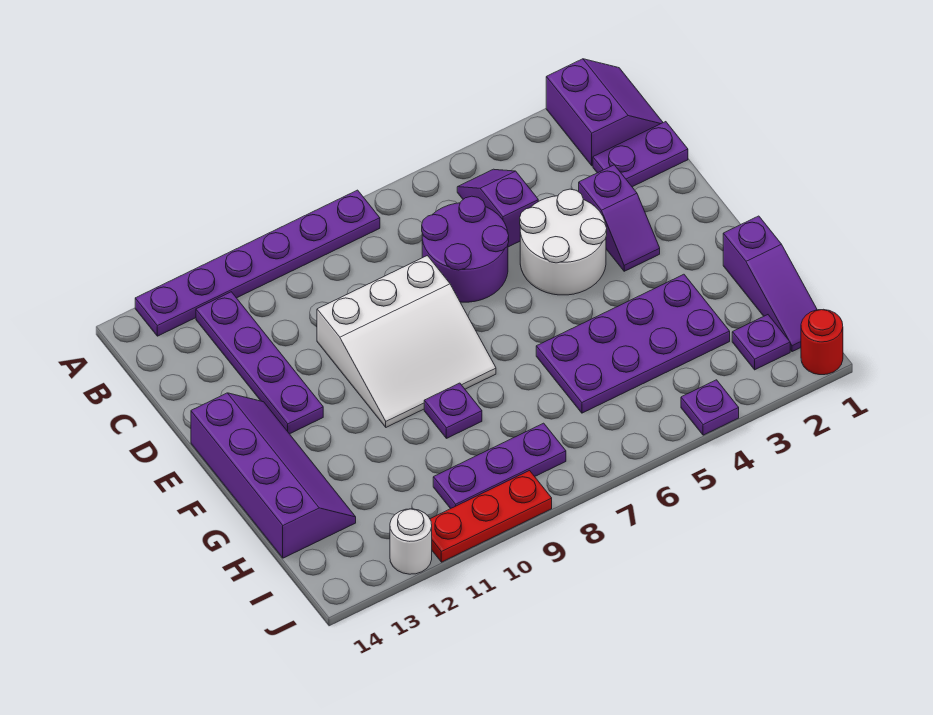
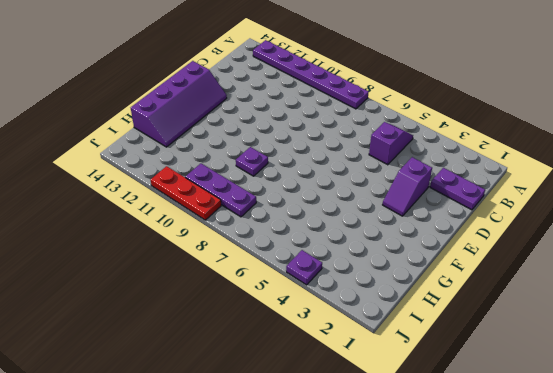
none -> purple slope A1:B2 level 1 top 2
none -> purple plate B12:E12 level 1
none -> purple round brick C6:D7 level 1

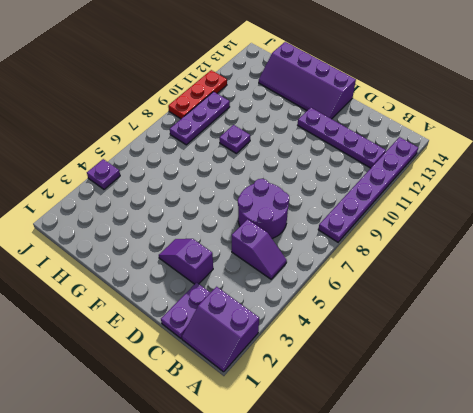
none -> white round brick D4:E5 level 1
none -> white slope D8:F10 level 1 top D
none -> purple slope G1:I1 level 1 top G

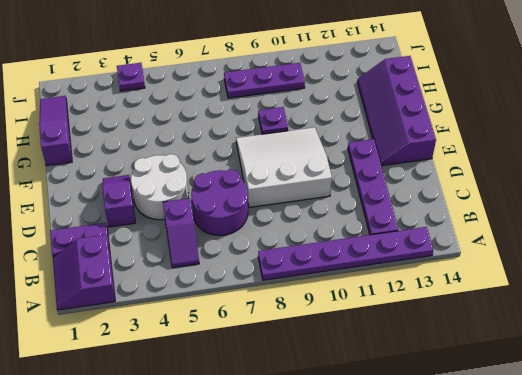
none -> purple plate G3:H6 level 1
none -> purple plate I2 level 1
none -> red round brick J1 level 1

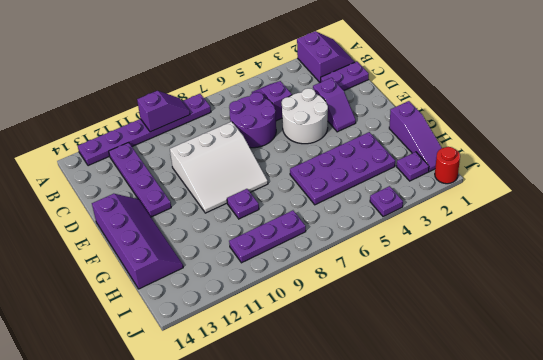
purple slope A9:A10 level 2 top 10 -> none
none -> red plate J9:J11 level 1
none -> white round brick J12 level 1

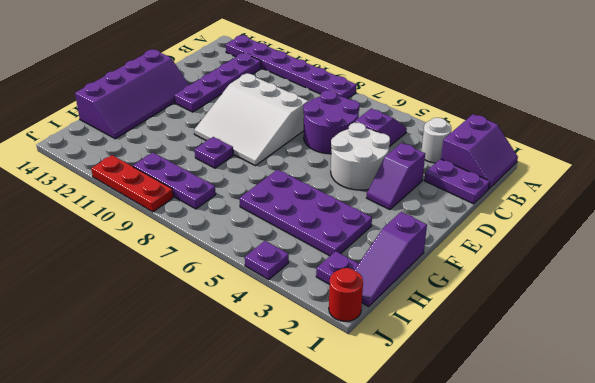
white round brick B3 level 1 -> white round brick J12 level 1

